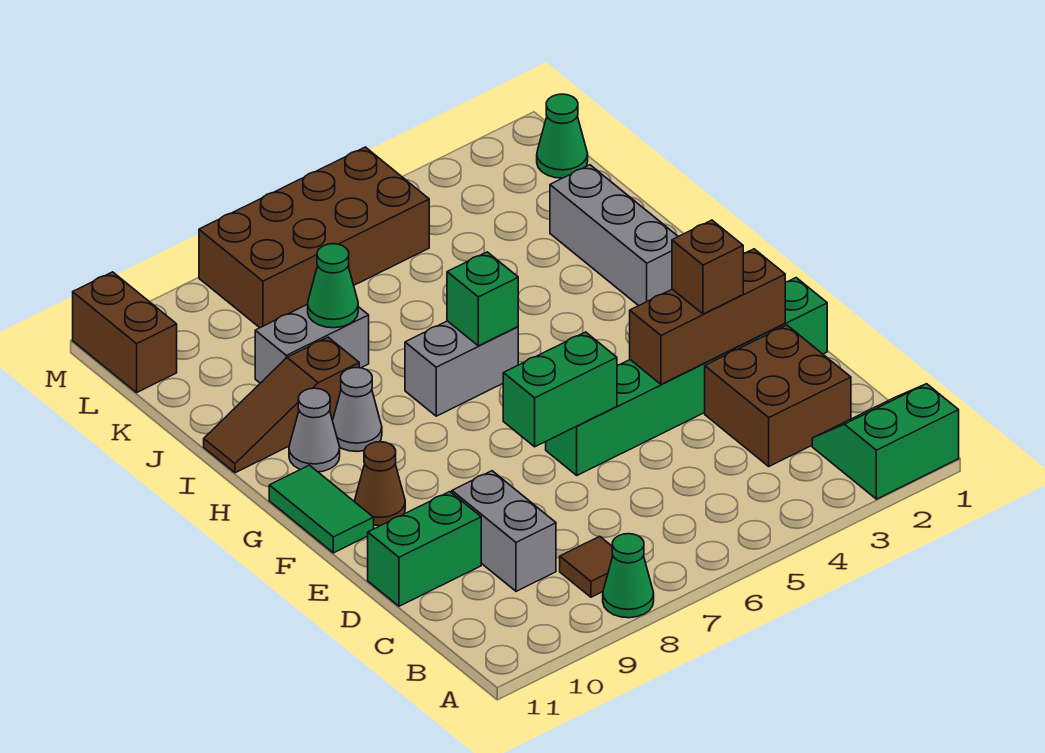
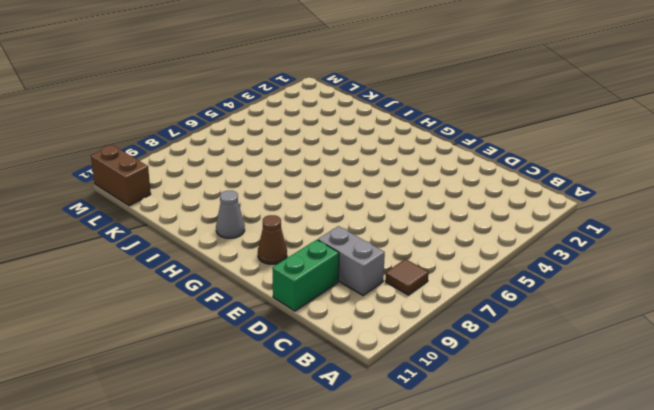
none -> green slope A1:B2 level 1 top A
none -> green cone A8 level 1
none -> brown brick C2:D3 level 1

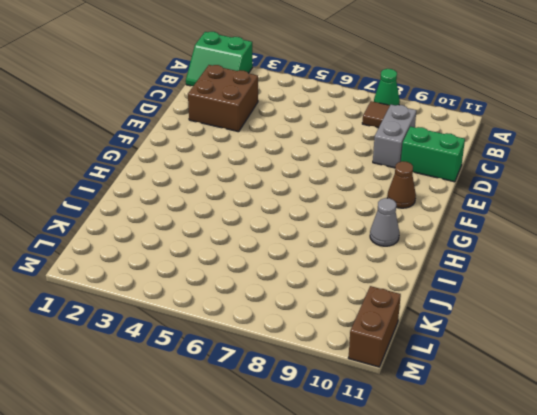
none -> green brick E1:E6 level 1
none -> green tile F11:G11 level 1
none -> grey brick H2:J2 level 1

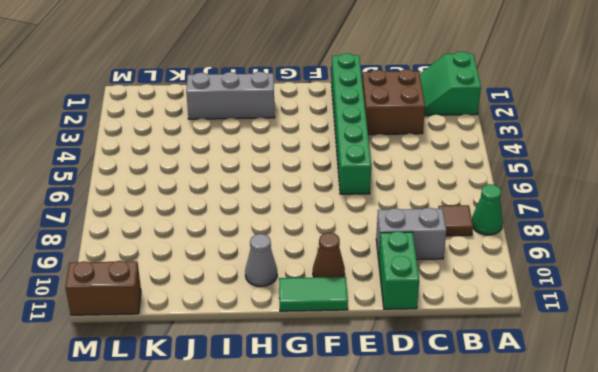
none -> grey brick H6:H7 level 1
none -> grey cone H9 level 1
none -> brown slope I9:I11 level 1 top 9

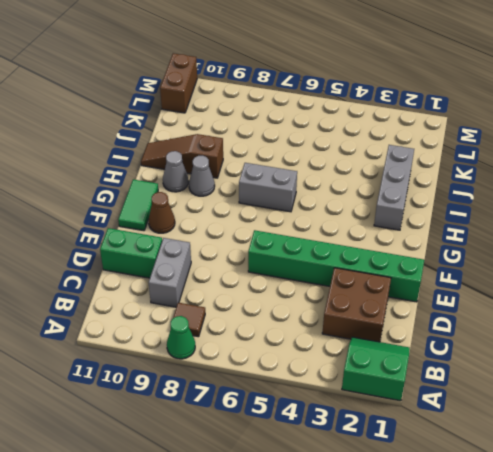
none -> grey brick J8:J9 level 1
none -> green cone L1 level 1
none -> brown brick L5:M8 level 1

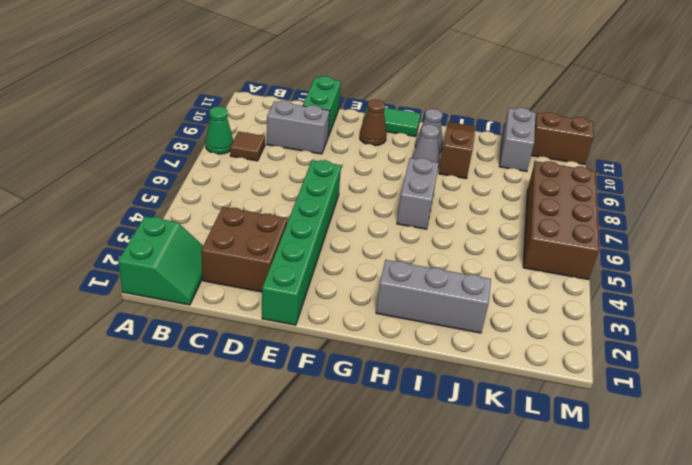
grey brick K10:K11 level 1 -> grey brick J8:J9 level 1
none -> green cone L1 level 1
none -> brown brick E2:E4 level 2
none -> green brick E6:E7 level 2

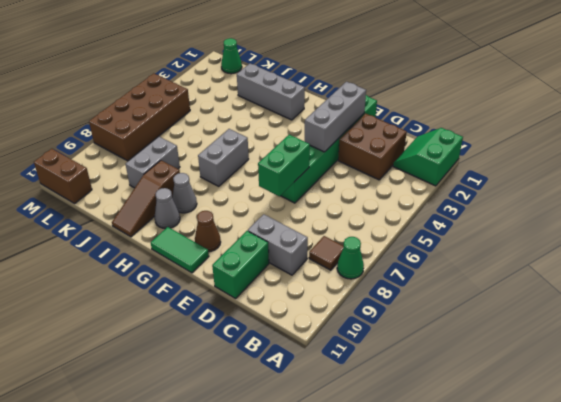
grey brick E2:E4 level 2 -> brown brick E2:E4 level 2
none -> green brick H6 level 2
none -> green cone J8 level 2
none -> brown brick E3 level 3

